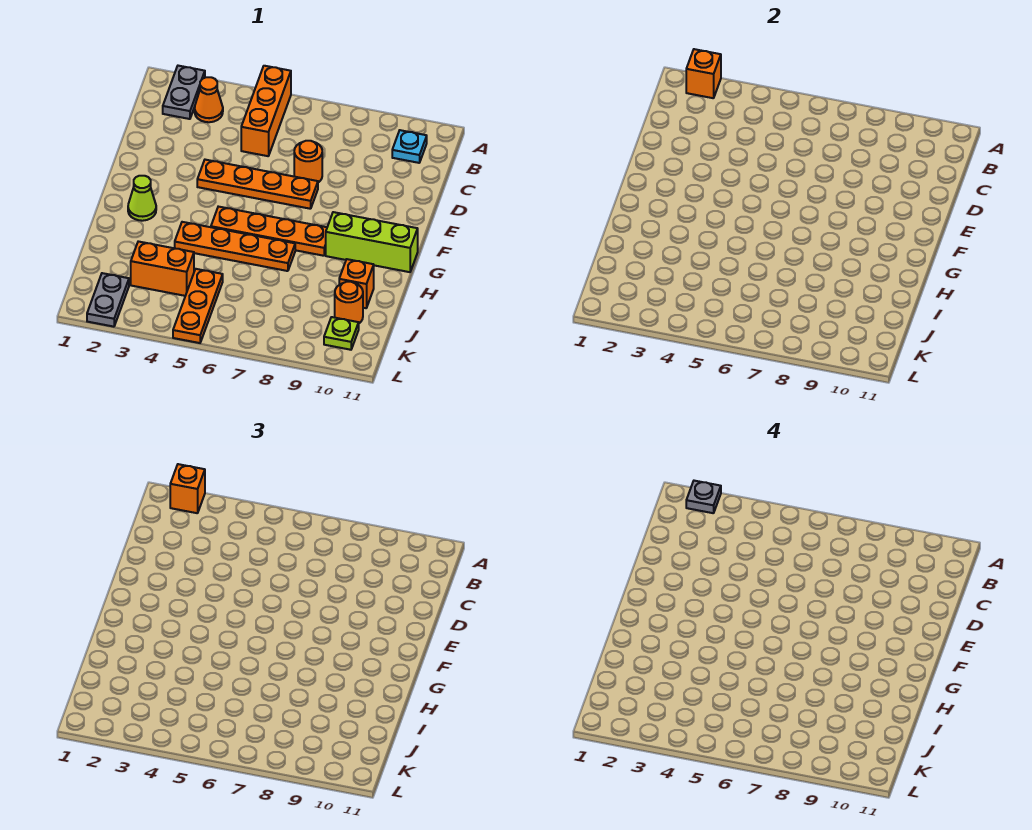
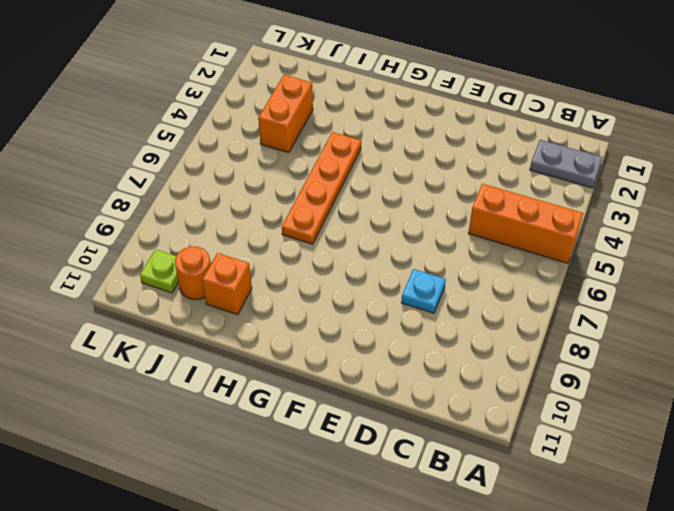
cyan plate D8 level 1 -> cyan plate B10 level 1
none -> orange cone B3 level 1
none -> orange round brick D7 level 1
none -> orange plate E4:E7 level 1

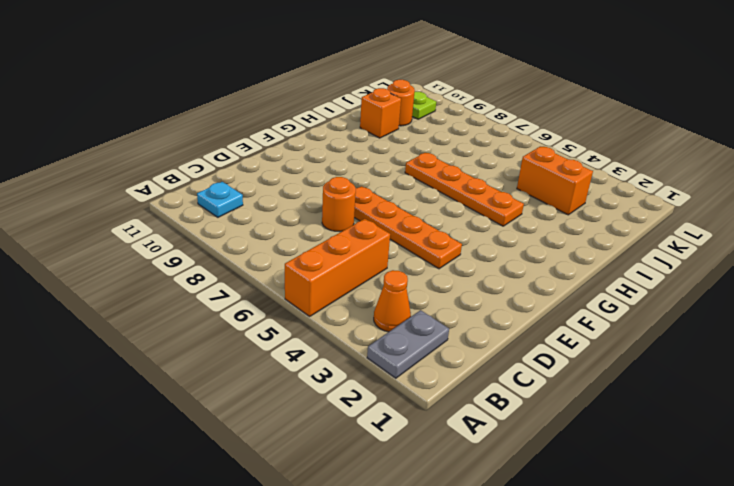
none -> lime cone G2 level 1
none -> orange plate G5:G8 level 1
none -> lime brick G9:G11 level 1

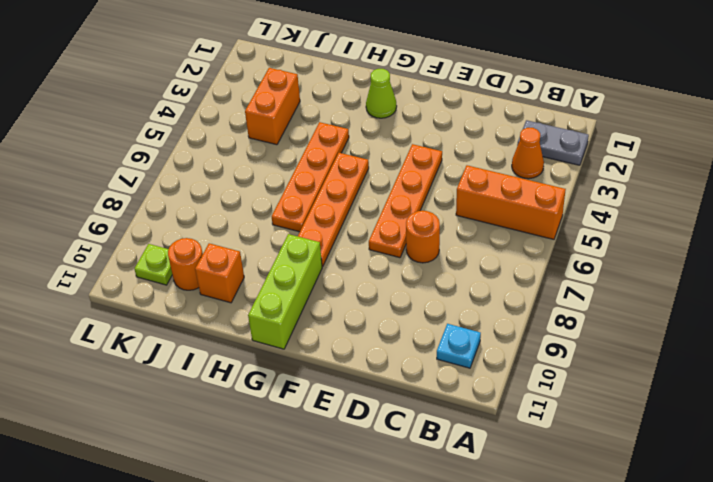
none -> orange plate J5:L5 level 1
none -> grey plate K2:L2 level 1
none -> orange brick A2 level 2

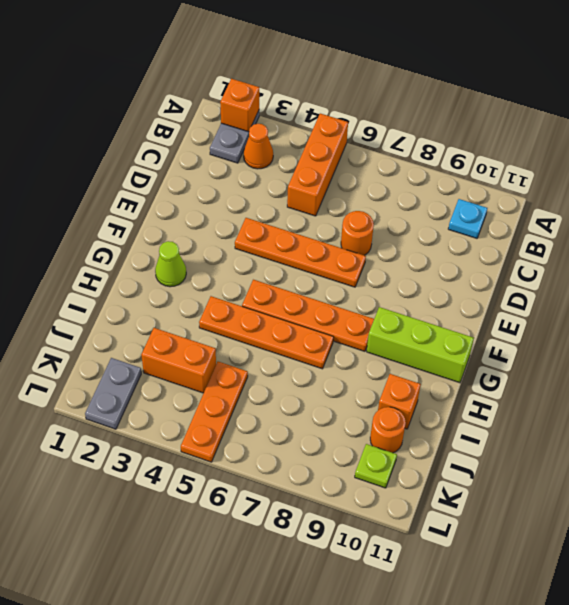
none -> orange brick A2 level 3
none -> grey plate A2 level 4

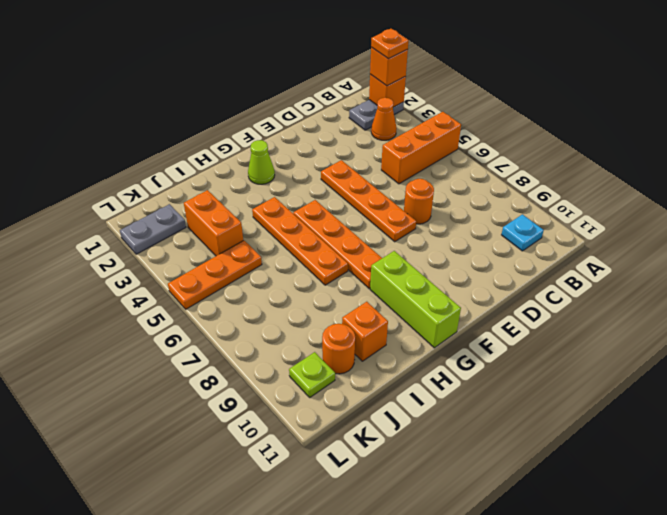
orange plate A2 level 4 -> grey plate A2 level 4

